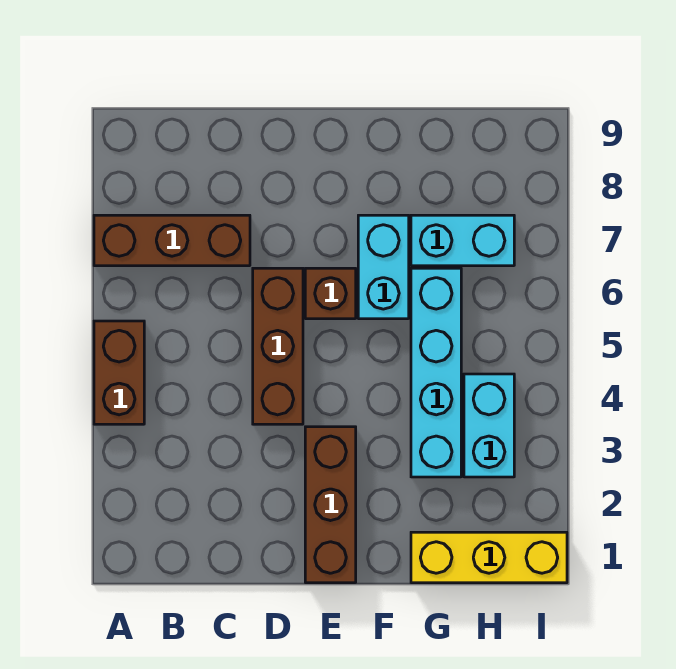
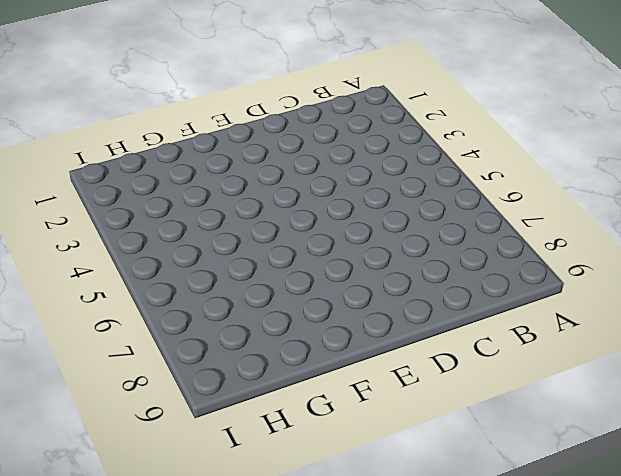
none -> brown brick A4:A5 level 1
none -> brown brick A7:C7 level 1

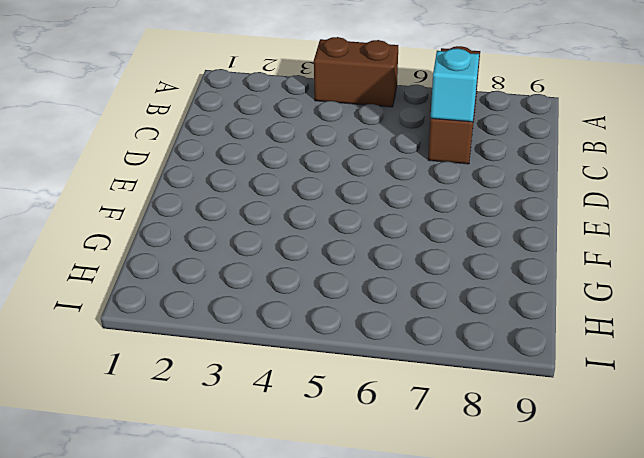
cyan brick C7 level 2 -> none
none -> brown brick D4:D6 level 1
none -> brown brick E1:E3 level 1

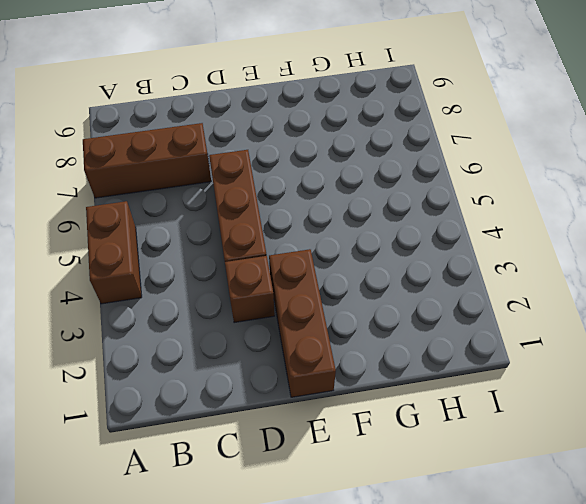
brown brick D3 level 1 -> brown brick E6 level 1
none -> cyan brick F6:F7 level 1
none -> yellow brick G1:I1 level 1

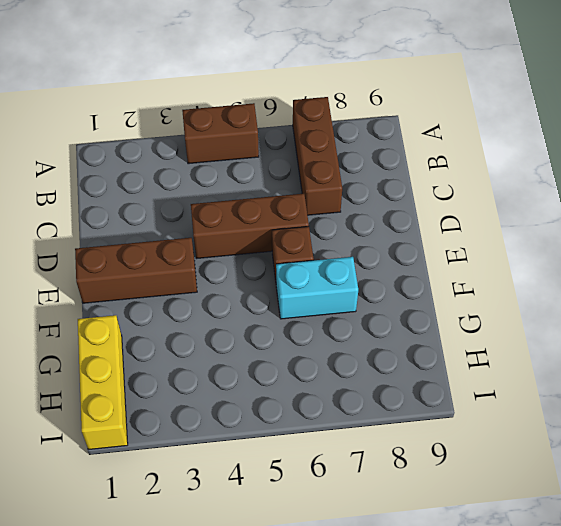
none -> cyan brick G3:G6 level 1
none -> cyan brick G7:H7 level 1

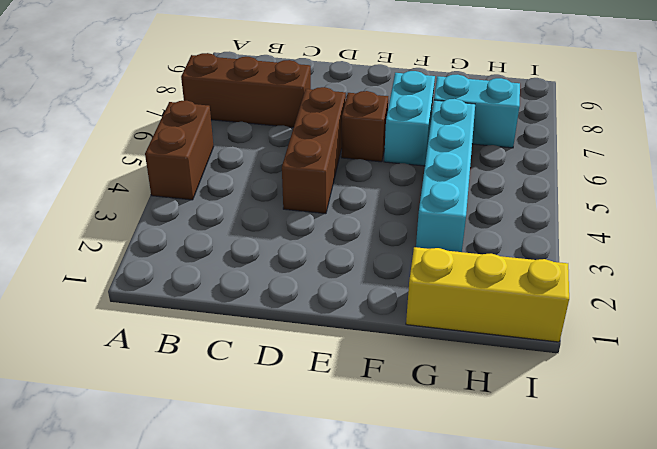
none -> brown brick E1:E3 level 1
none -> cyan brick H3:H4 level 1

